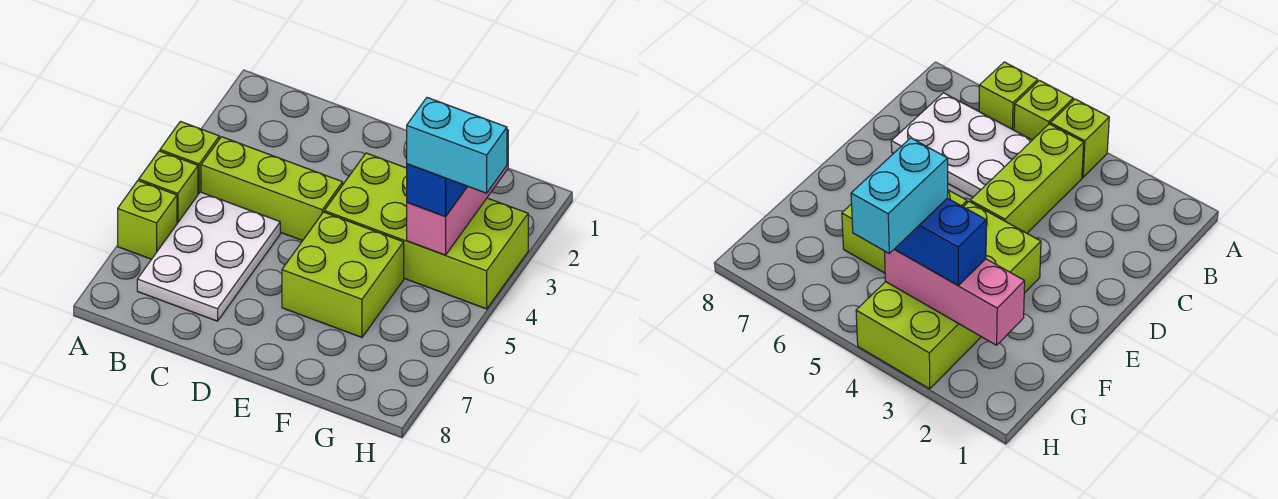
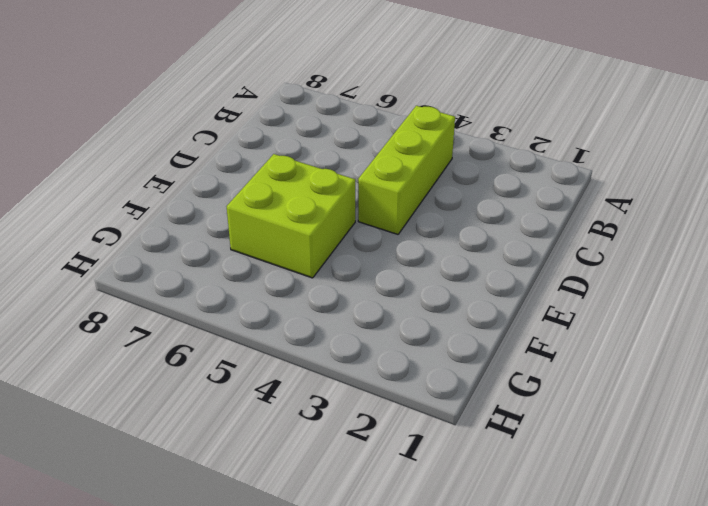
none -> lime brick A4 level 1
none -> lime brick A5 level 1

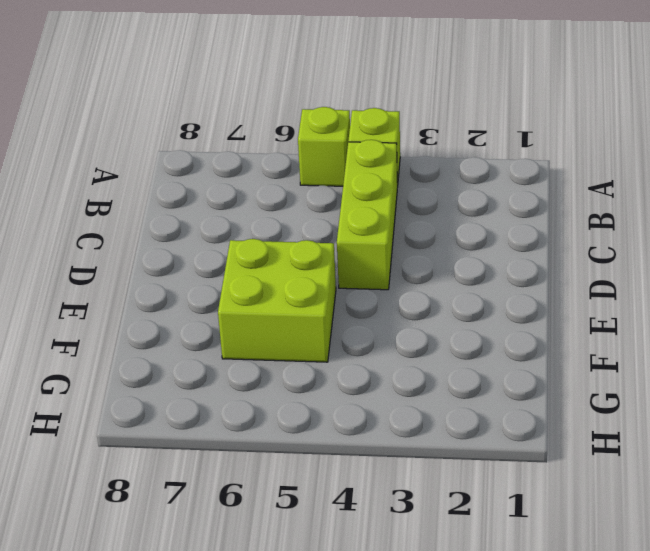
none -> lime brick A6 level 1
none -> white plate B5:C7 level 1

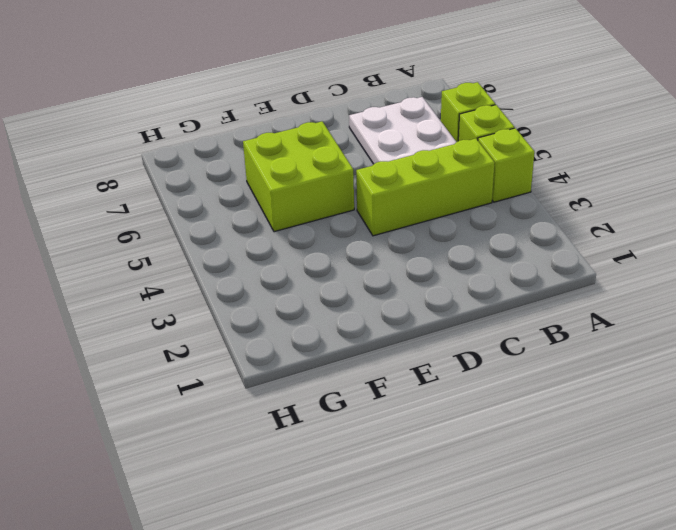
none -> lime brick E3:H4 level 1
none -> pink brick G2:G4 level 2

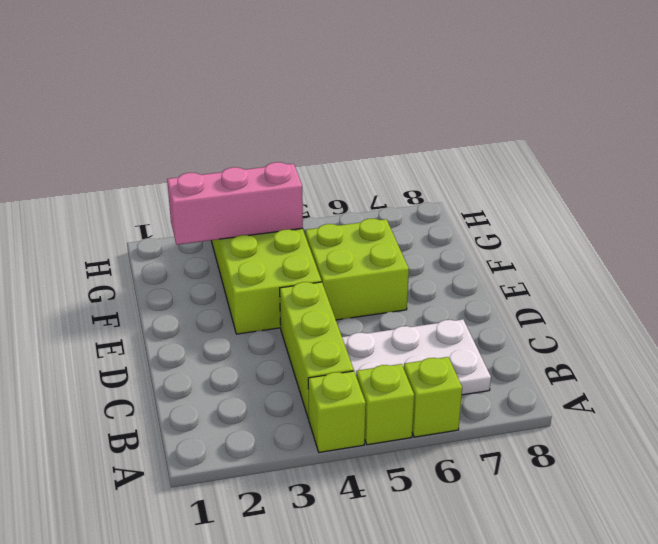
none -> blue brick G3:G4 level 3
none -> cyan brick G4:H4 level 4

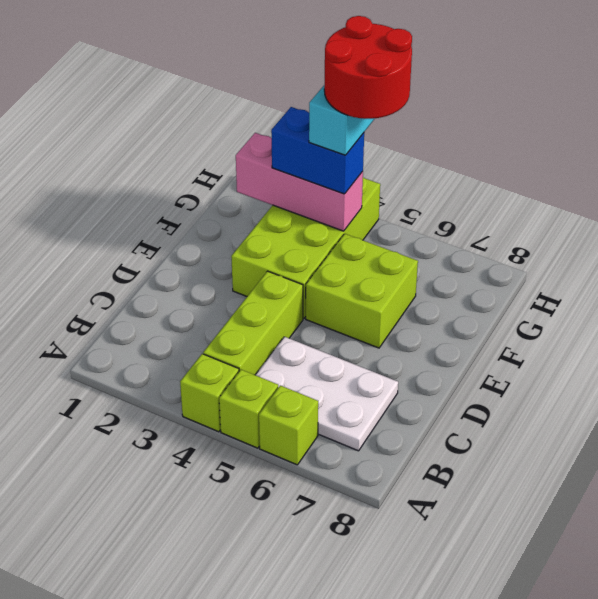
red round brick G4:H5 level 5 -> none

